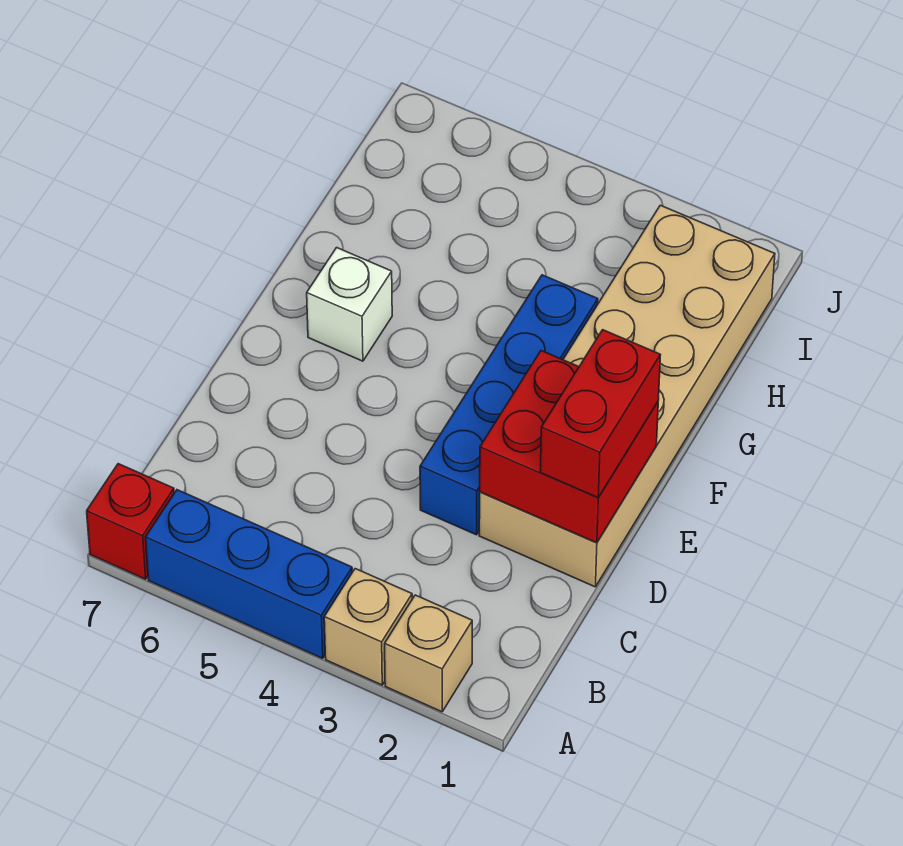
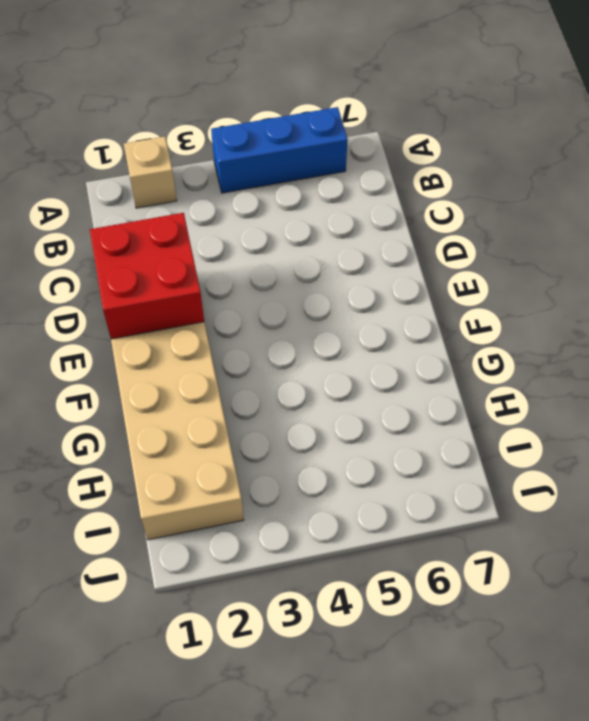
none -> tan brick A3 level 1
none -> red brick A7 level 1

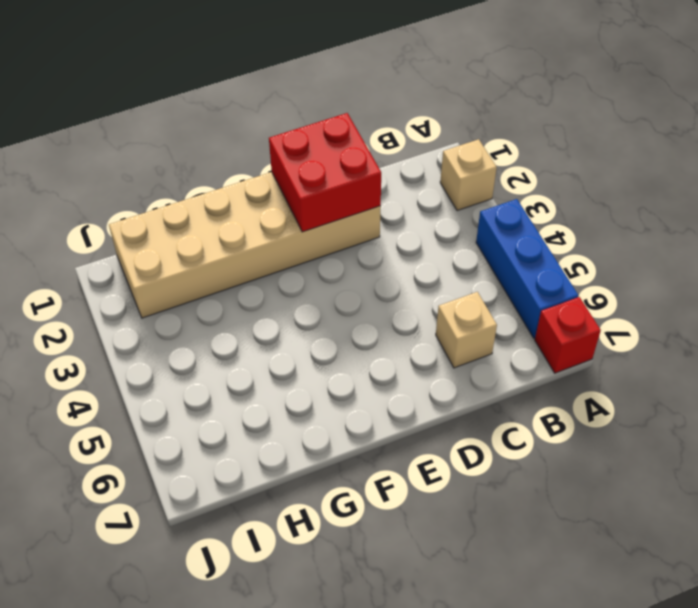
tan brick C6 level 1 -> tan brick A3 level 1
none -> blue brick D3:G3 level 1
none -> white brick F6 level 1

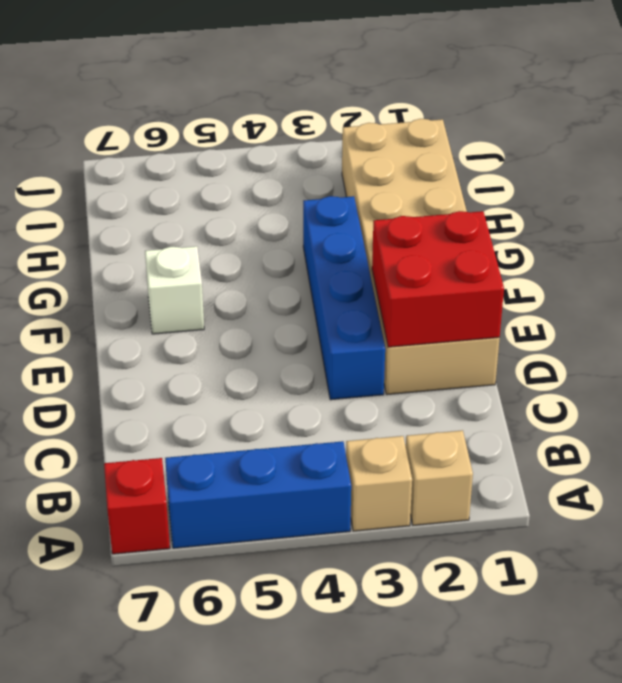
none -> red brick D1:E1 level 3

